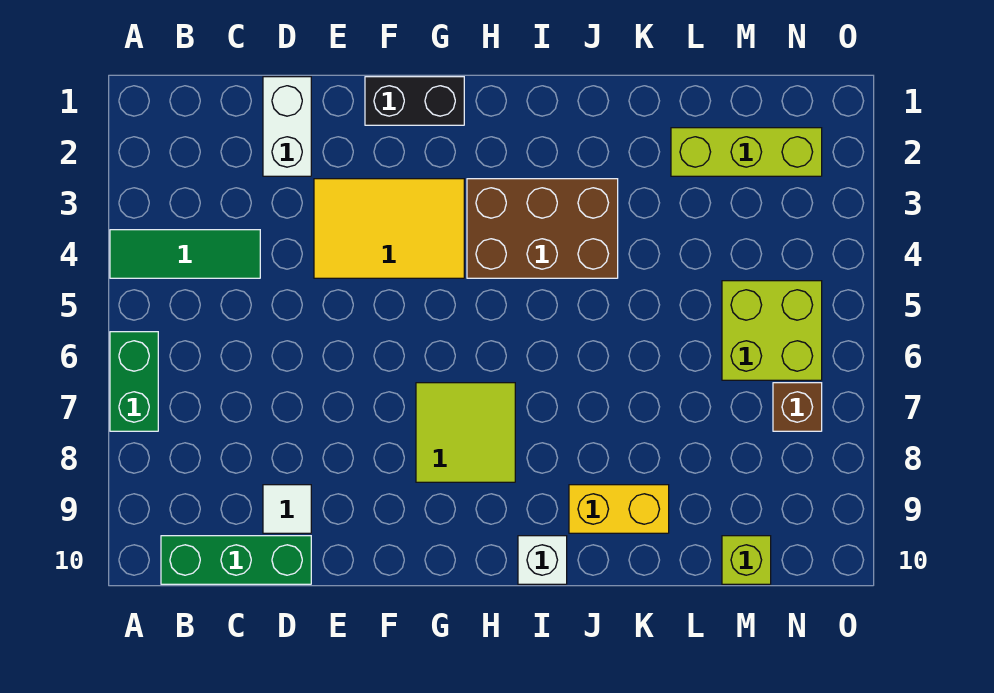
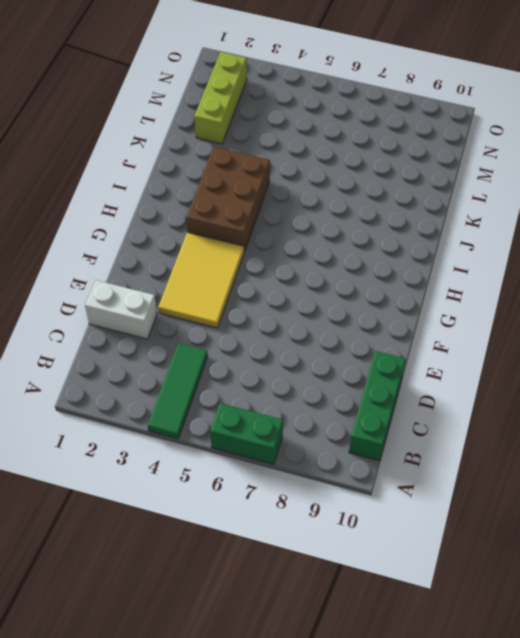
none -> white tile D9 level 1
none -> black brick F1:G1 level 1
none -> lime tile G7:H8 level 1

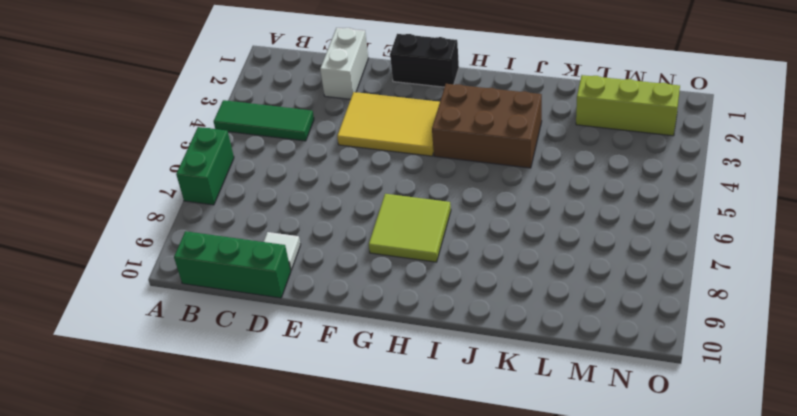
none -> white brick I10 level 1
none -> yellow brick J9:K9 level 1
none -> lime brick M5:N6 level 1

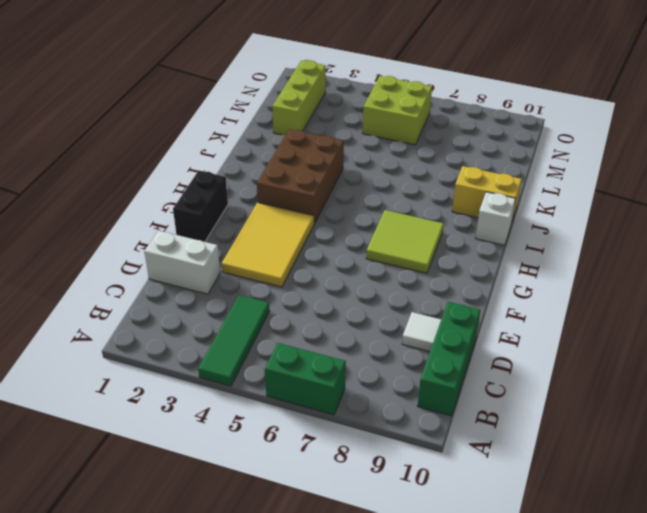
yellow brick J9:J10 level 1 -> yellow brick J9:K9 level 1
none -> lime brick M10 level 1
none -> brown brick N7 level 1

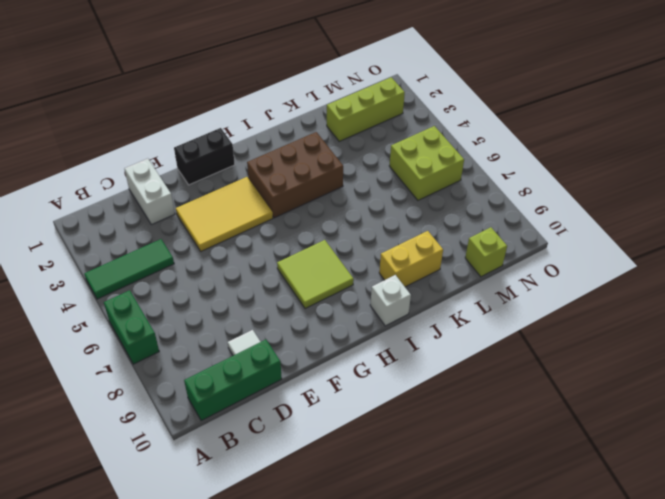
none -> brown brick N7 level 1

